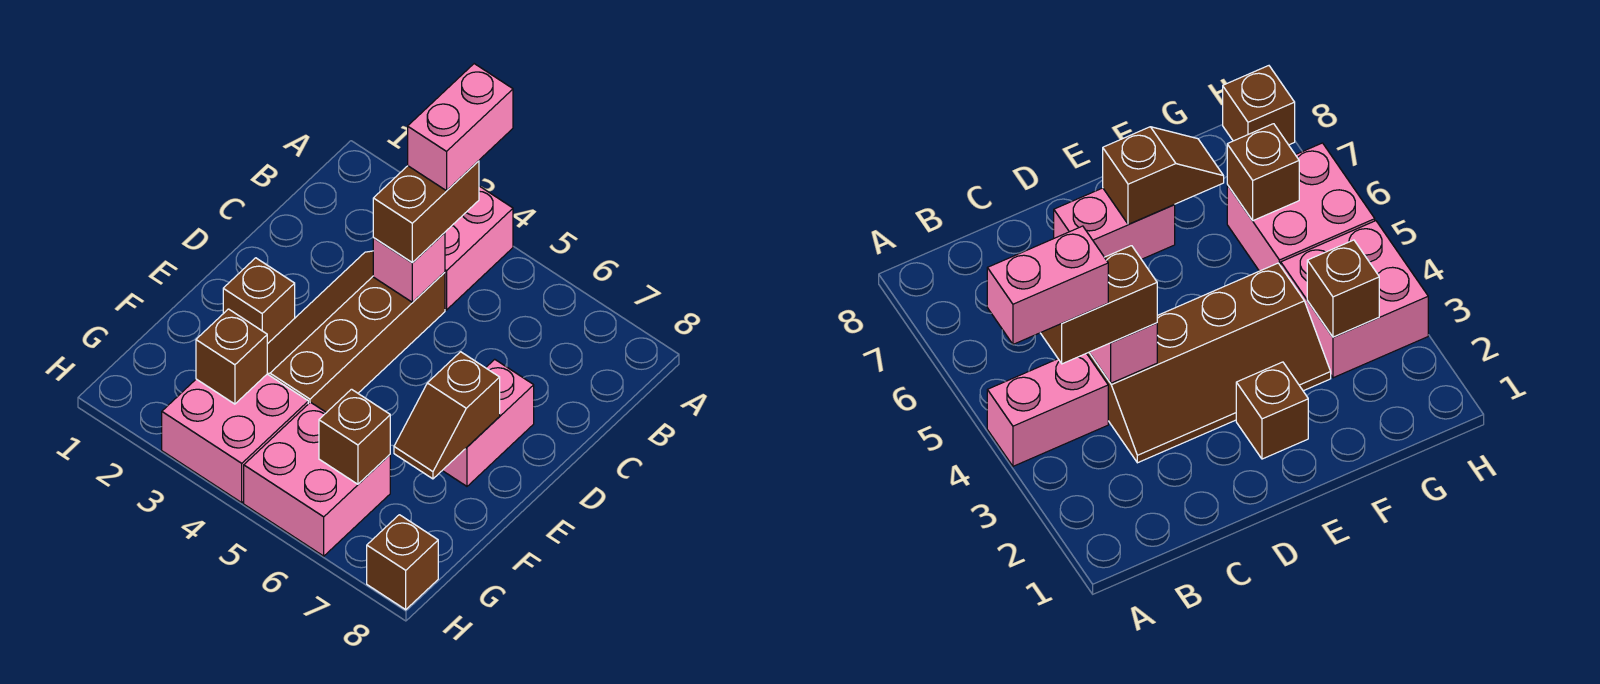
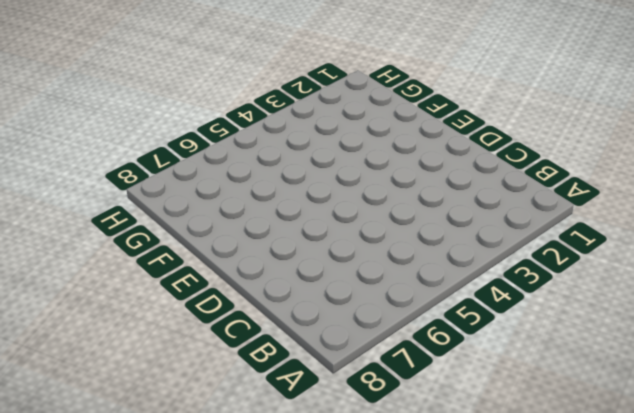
none -> pink brick A4:B4 level 1
none -> brown slope C3:F4 level 1 top 4
none -> pink brick D7:E7 level 1

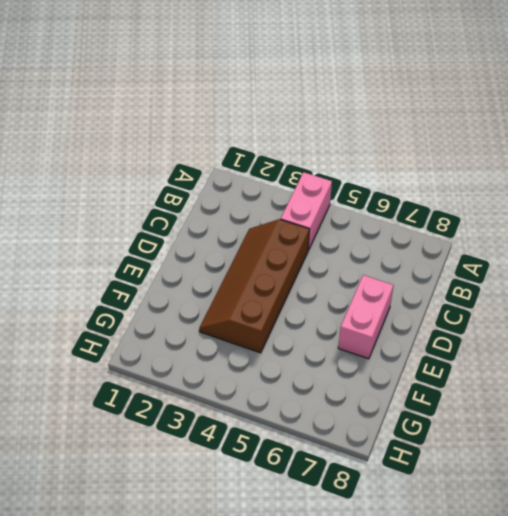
none -> brown brick E2 level 1
none -> pink brick G3:H4 level 1
none -> pink brick G5:H6 level 1

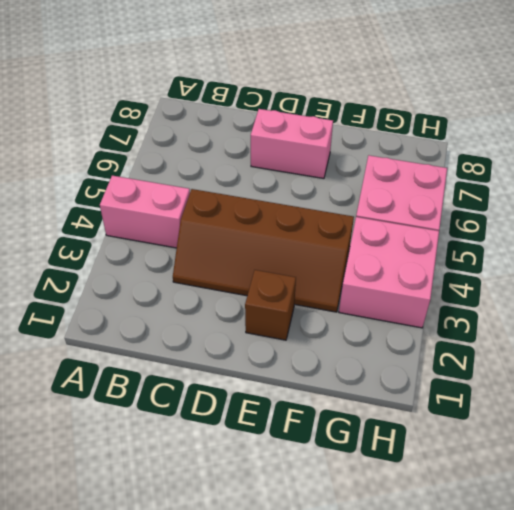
none -> brown brick H8 level 1
none -> pink brick C4 level 2
none -> brown slope E7:F7 level 2 top E

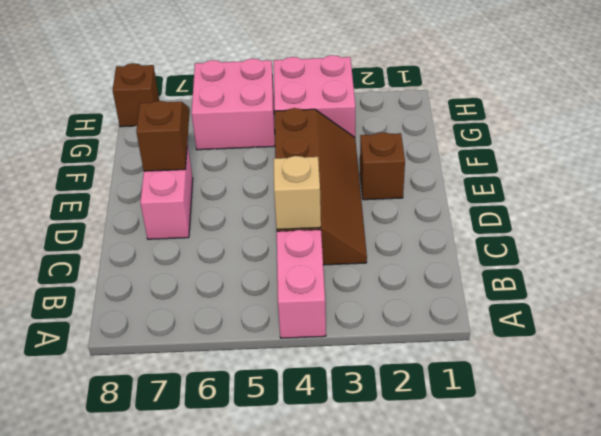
tan brick C4 level 2 -> pink brick C4 level 2
none -> brown brick G3 level 2
none -> brown brick G6 level 2
none -> brown brick B4:C4 level 3

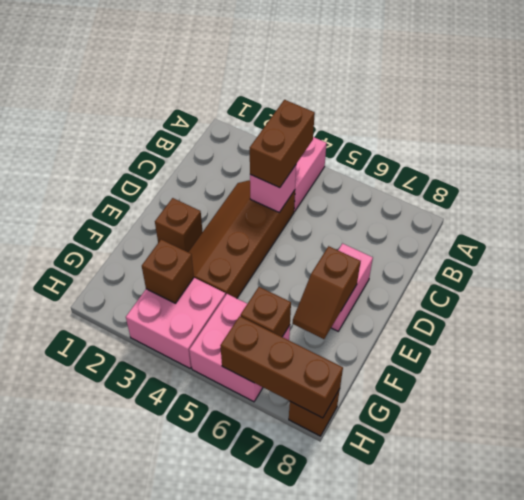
brown brick H6:H8 level 2 -> none
none -> pink brick A4:B4 level 4

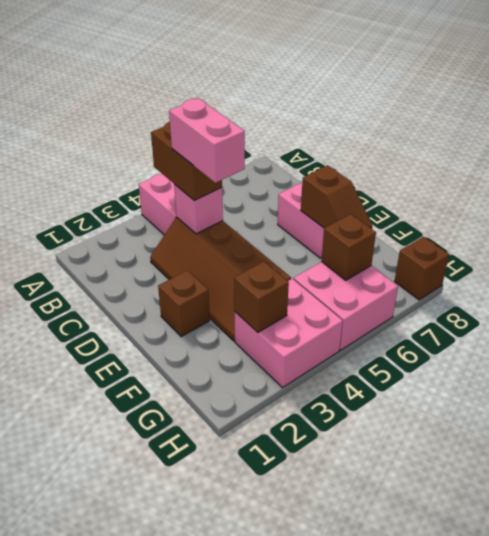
pink brick C4:D4 level 4 -> pink brick A4:B4 level 4

